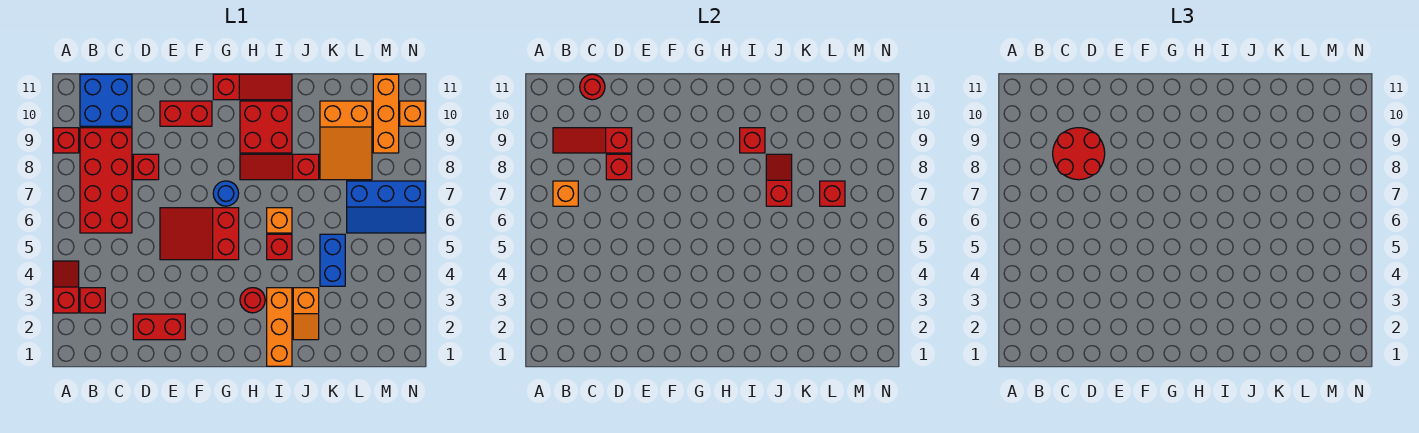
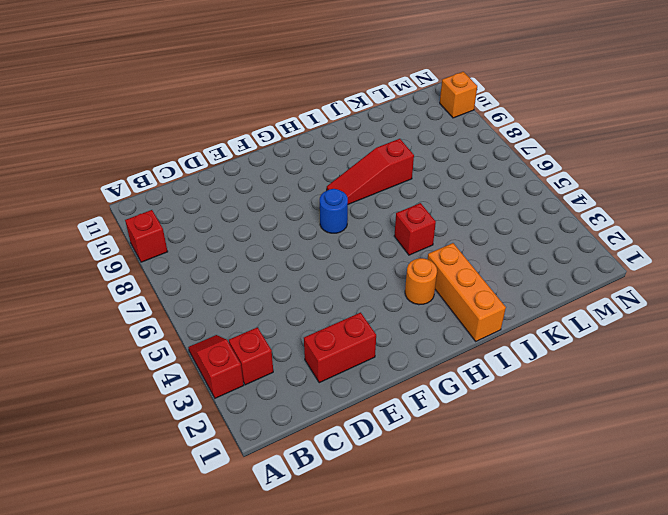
orange round brick H3 level 1 -> red round brick H3 level 1
none -> red brick B6:C9 level 1
none -> blue brick B10:C11 level 1
none -> red brick D8 level 1
none -> red slope E5:G6 level 1 top G

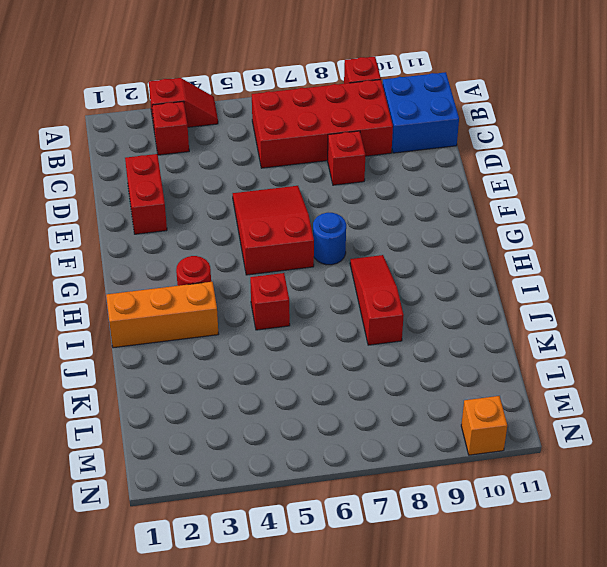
none -> red brick E10:F10 level 1
none -> red slope G11:I11 level 1 top G
none -> red brick H9:I10 level 1
none -> orange brick I6 level 1

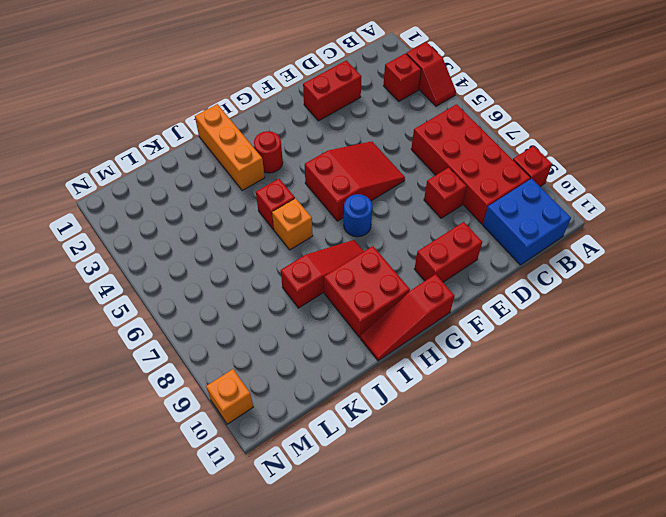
none -> orange slope J2:J3 level 1 top 3
none -> blue brick K4:K5 level 1
none -> orange slope K8:L10 level 1 top 10
none -> blue slope L6:N7 level 1 top 7

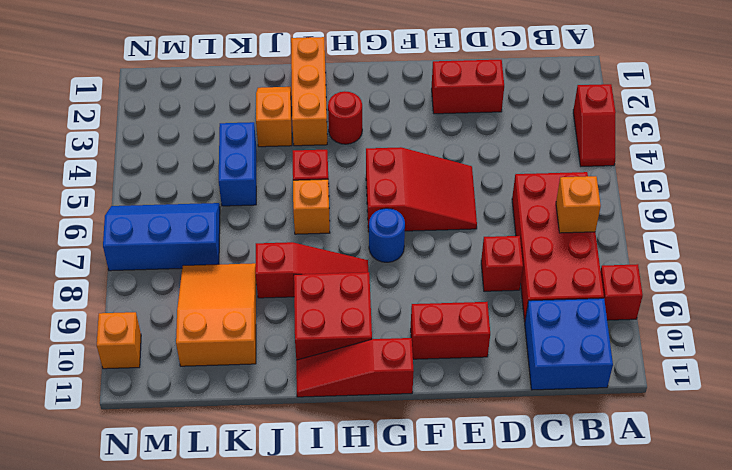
none -> red brick B3 level 1
none -> orange brick M9:M11 level 1
none -> red slope B9:D9 level 2 top D
none -> red round brick C11 level 2

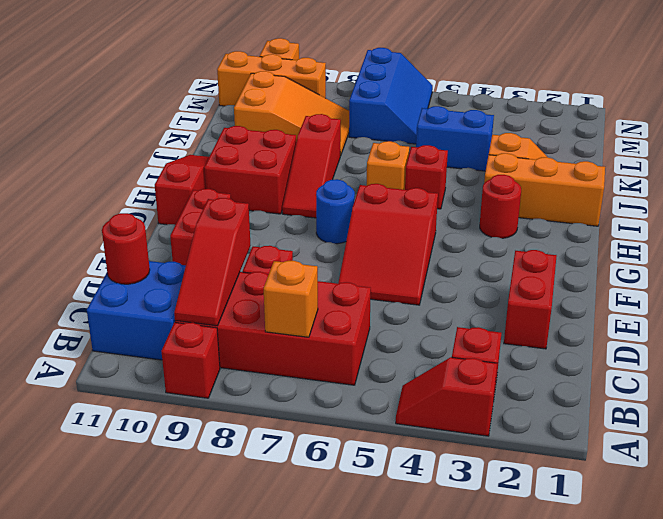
none -> red brick D8 level 2
none -> red brick I9 level 2
none -> red slope J7:J8 level 2 top 7
none -> red brick L7 level 2

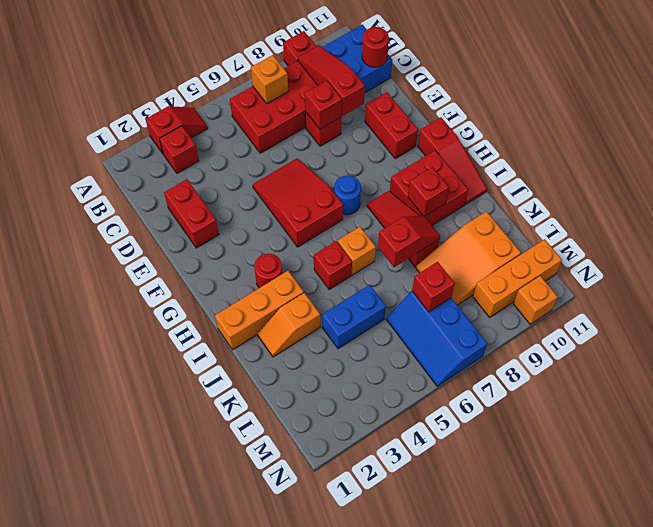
none -> red round brick C8:D9 level 3

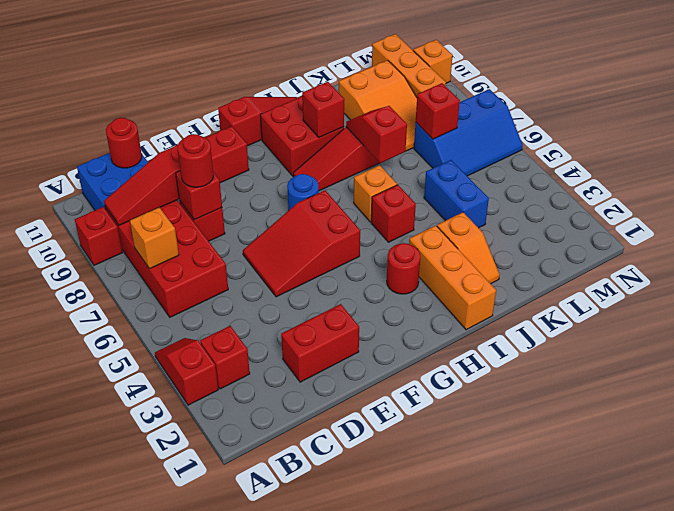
red round brick D8 level 3 -> red round brick C8:D9 level 3

